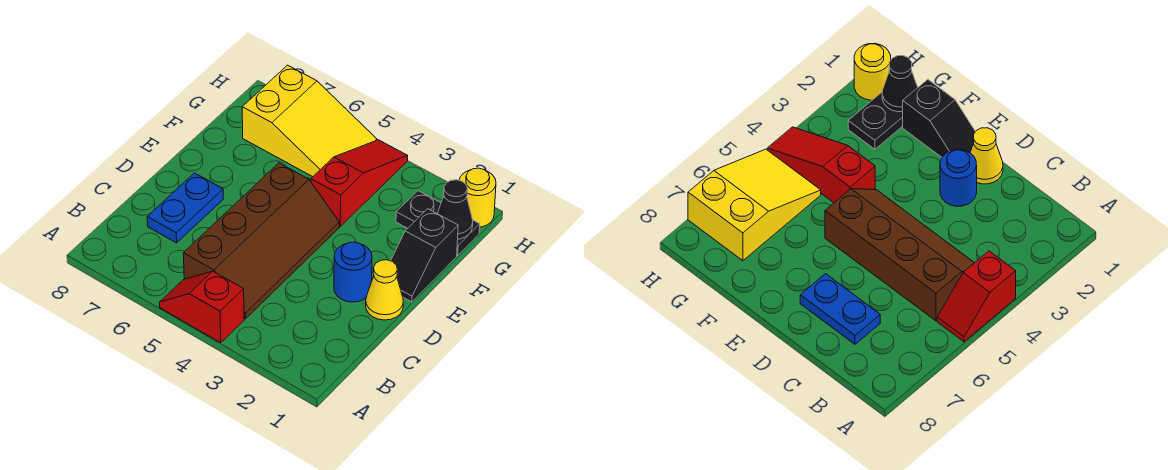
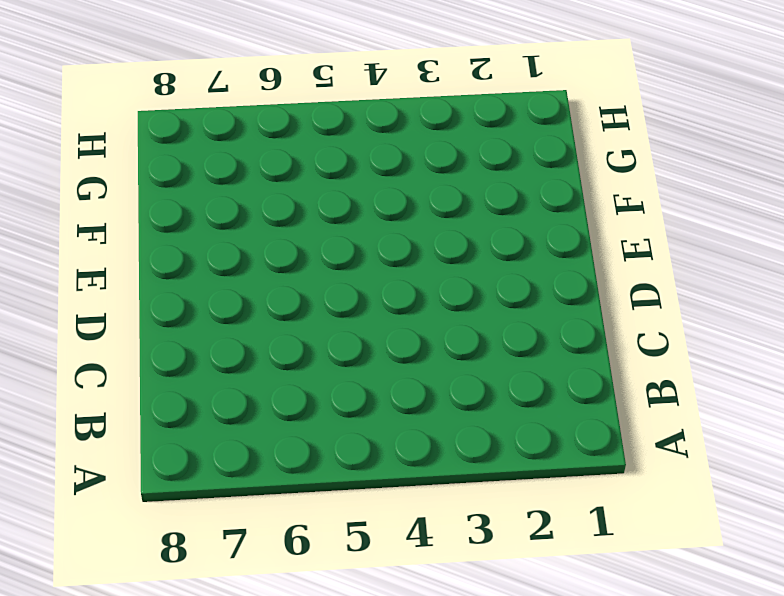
none -> red slope A4:A5 level 1 top 4
none -> brown slope B4:E5 level 1 top 5

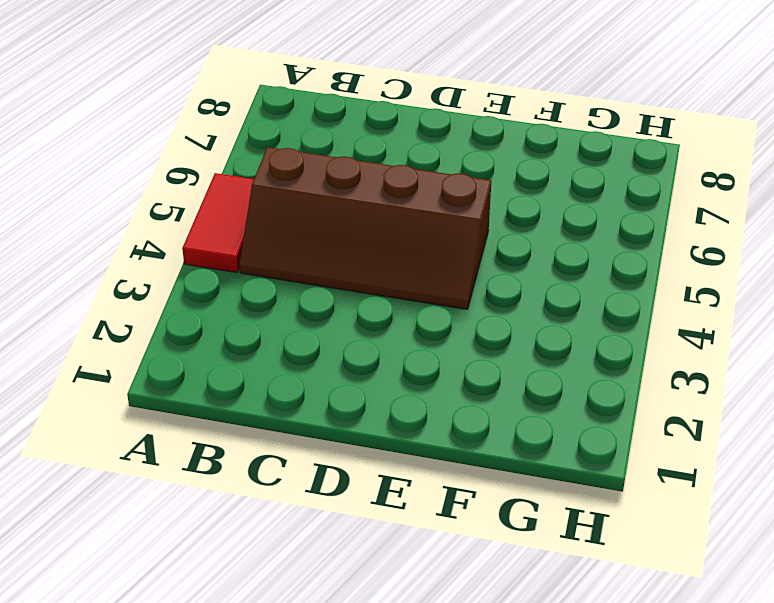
red tile A4:A5 level 1 -> red slope A4:A5 level 1 top 4
none -> blue plate C7:D7 level 1
none -> yellow cone D1 level 1

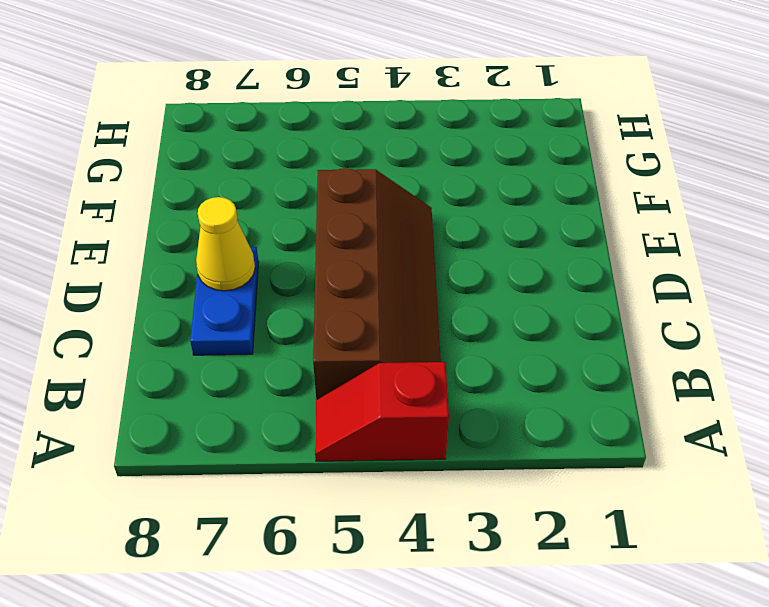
yellow cone D7 level 2 -> yellow cone D1 level 1
none -> blue round brick D2 level 1
none -> black slope E1:F1 level 1 top F

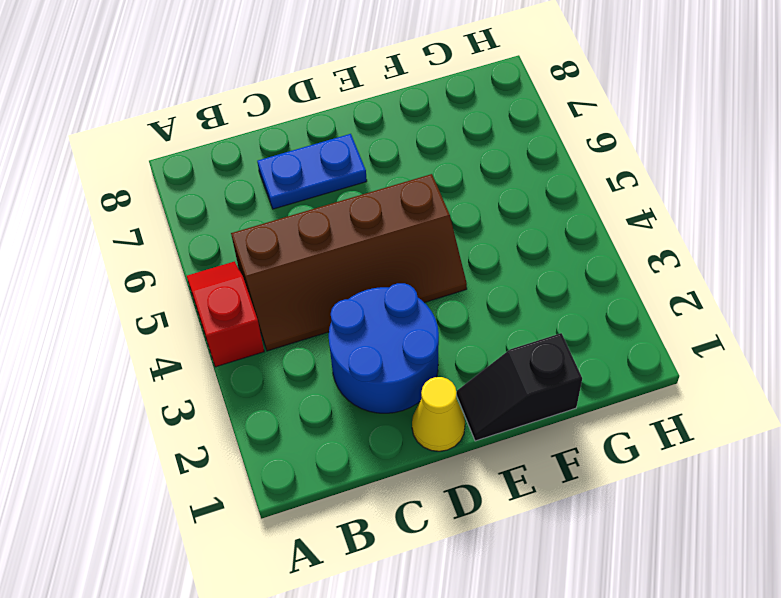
blue round brick C2:D3 level 1 -> blue round brick D2 level 1
none -> red slope F4:H4 level 1 top F
none -> black plate G1:G2 level 1

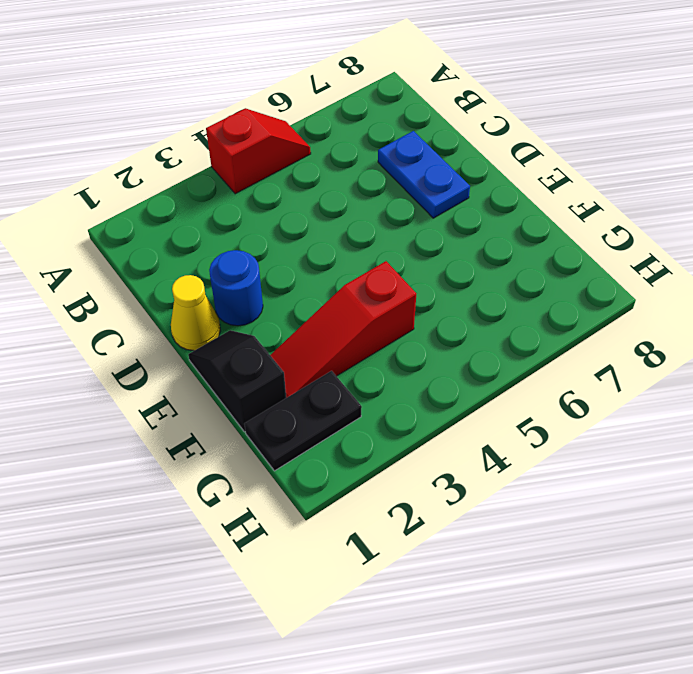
red slope F2:F4 level 1 top 4 -> red slope F4:H4 level 1 top F
none -> brown slope B4:E5 level 1 top 5
none -> yellow slope G5:H7 level 1 top 7

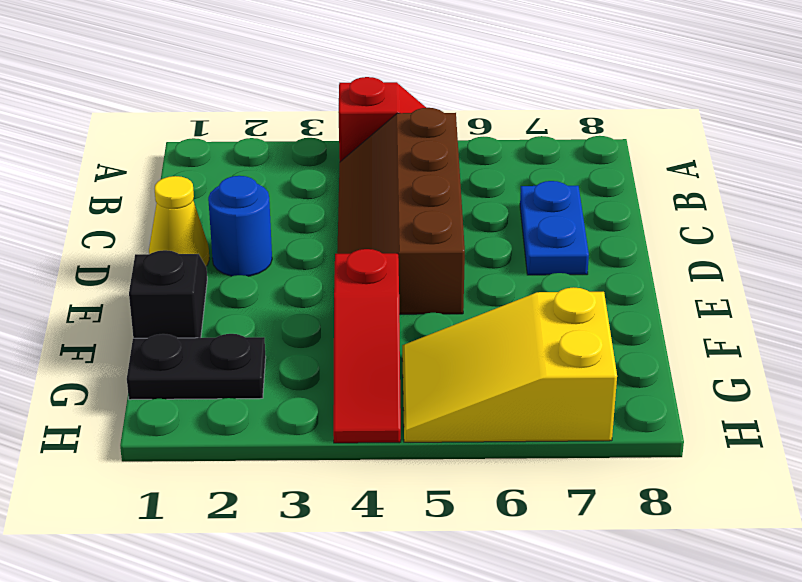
none -> yellow round brick H1 level 1
none -> black cone G1 level 2

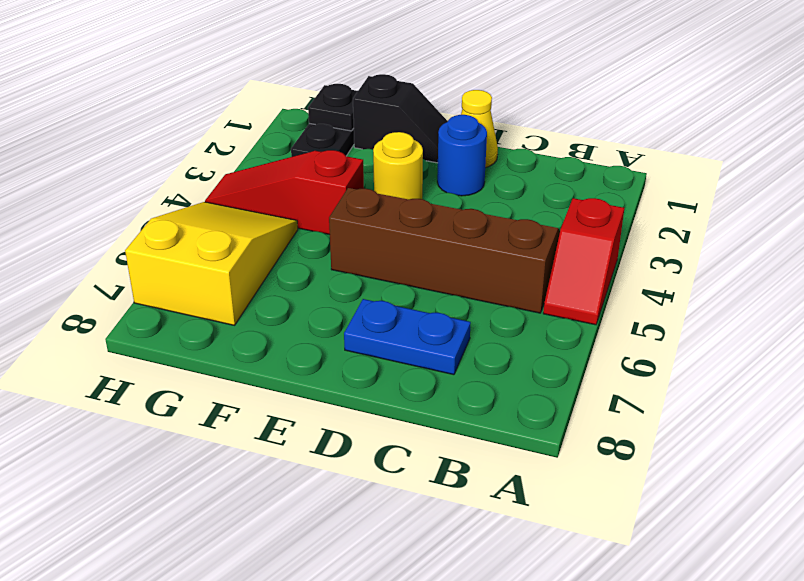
yellow round brick E3 level 1 -> yellow round brick H1 level 1
black plate G1 level 2 -> black cone G1 level 2

